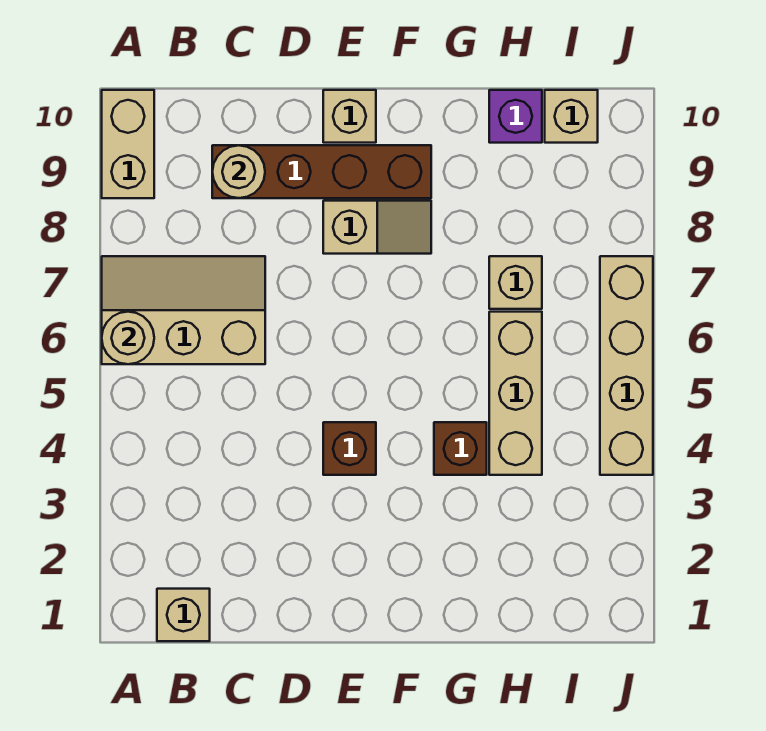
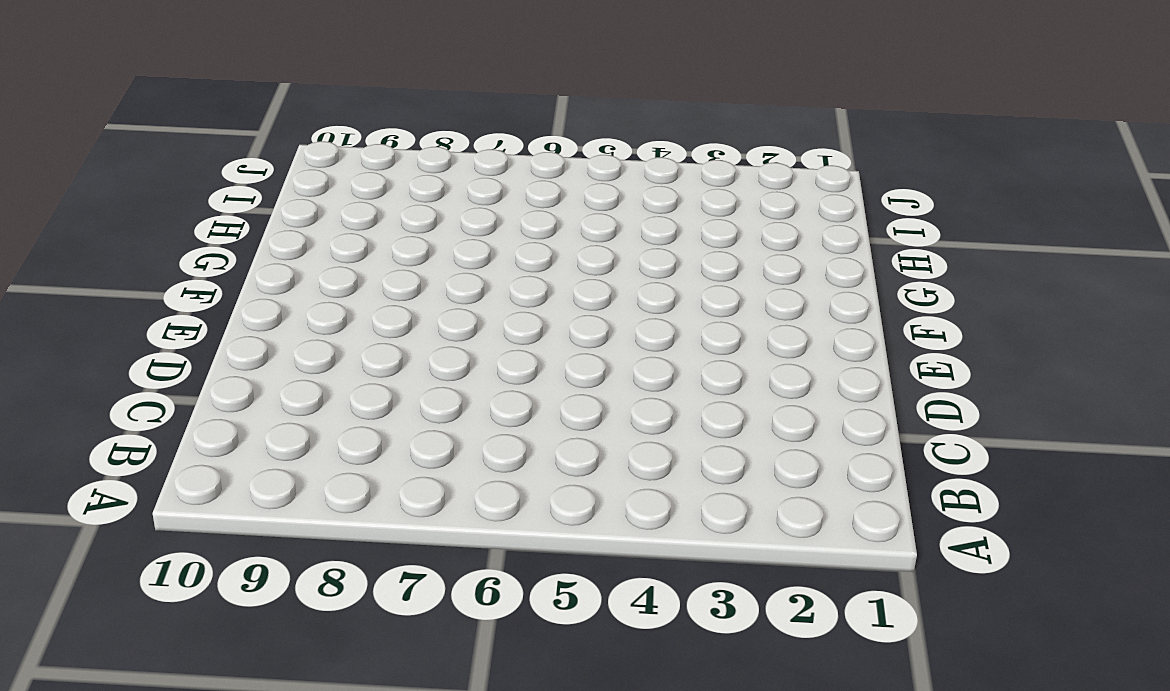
none -> tan slope A6:C7 level 1 top 6
none -> tan brick A9:A10 level 1
none -> tan brick B1 level 1

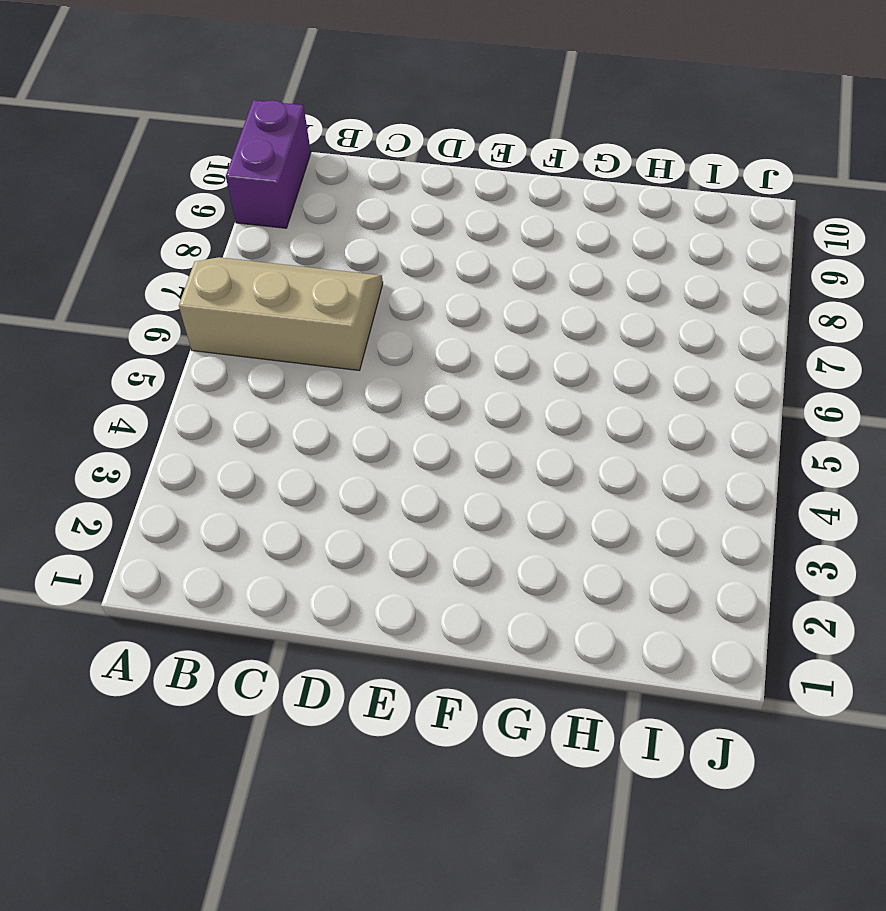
purple brick A9:A10 level 1 -> tan brick A9:A10 level 1
none -> tan brick B1 level 1
none -> brown brick C9:F9 level 1
none -> brown brick E4 level 1

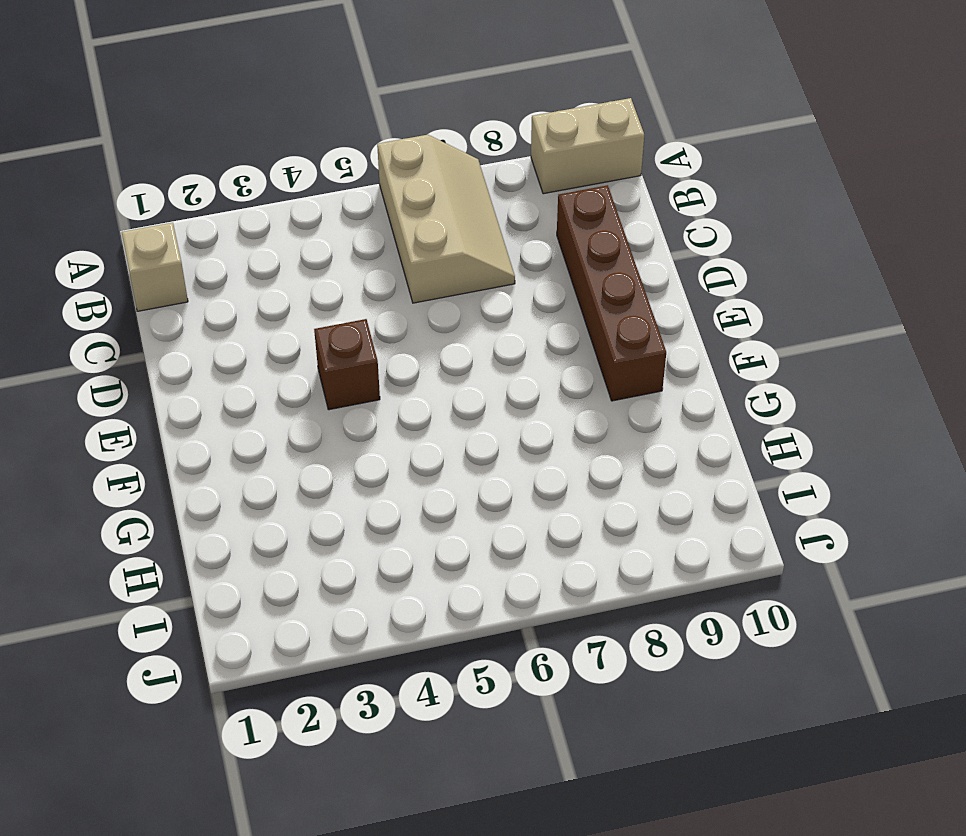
none -> tan slope E8:F8 level 1 top E
none -> tan brick E10 level 1
none -> brown brick G4 level 1

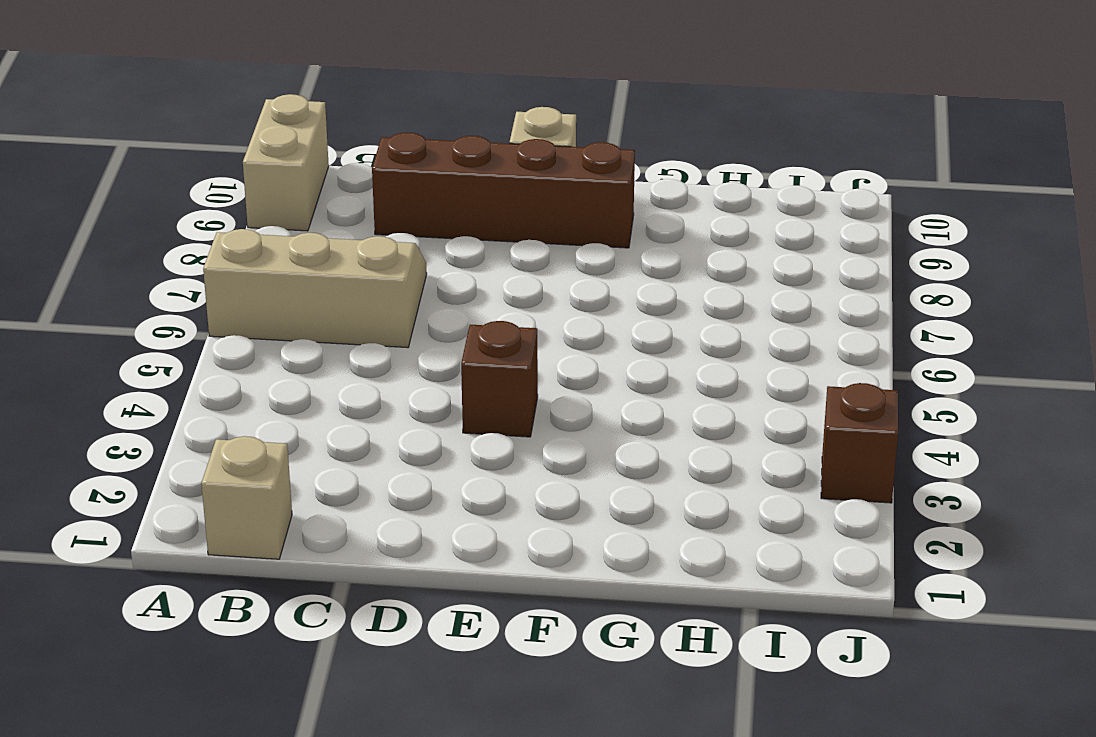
brown brick J3 level 1 -> brown brick G4 level 1
none -> tan slope E8:F8 level 1 top E
none -> tan brick H4:H6 level 1
none -> tan brick H7 level 1

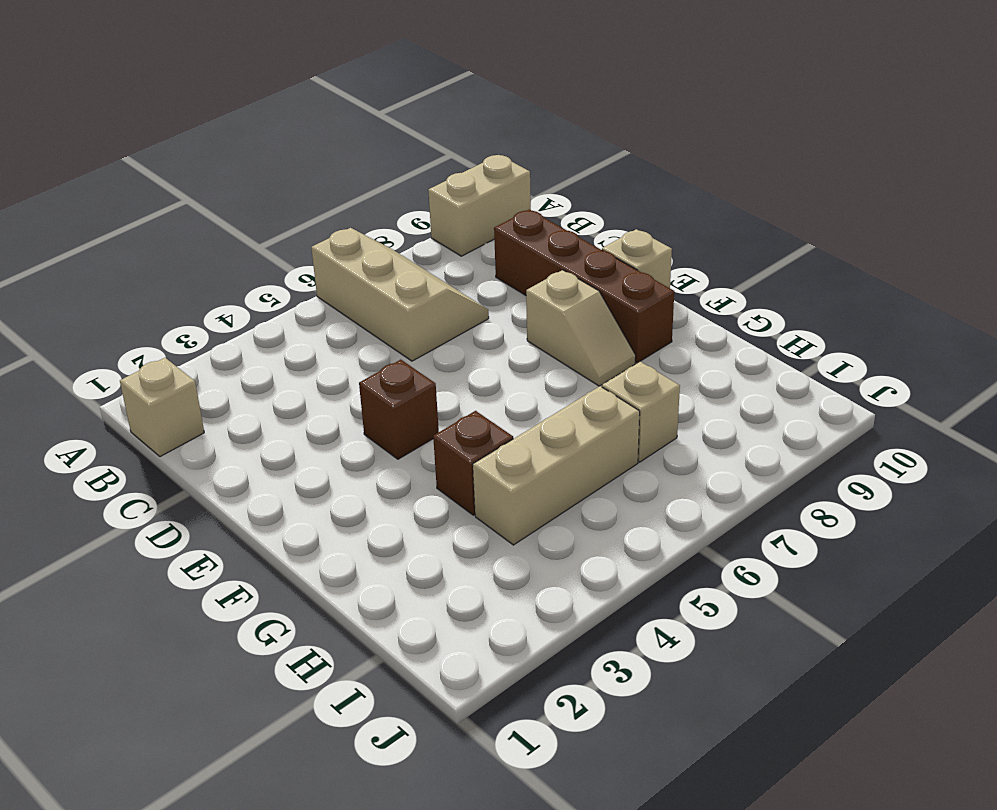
none -> purple brick H10 level 1
none -> tan brick I10 level 1
none -> tan brick J4:J7 level 1

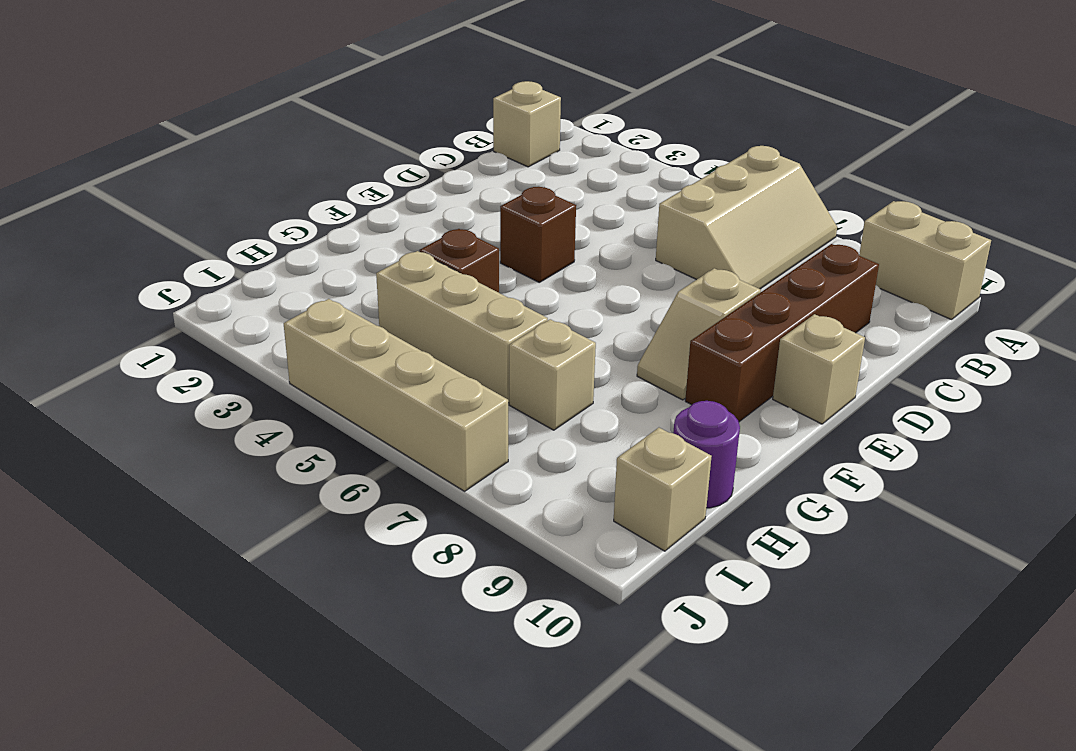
purple round brick H10 level 1 -> purple brick H10 level 1
none -> tan round brick A6 level 2
none -> tan round brick C9 level 2

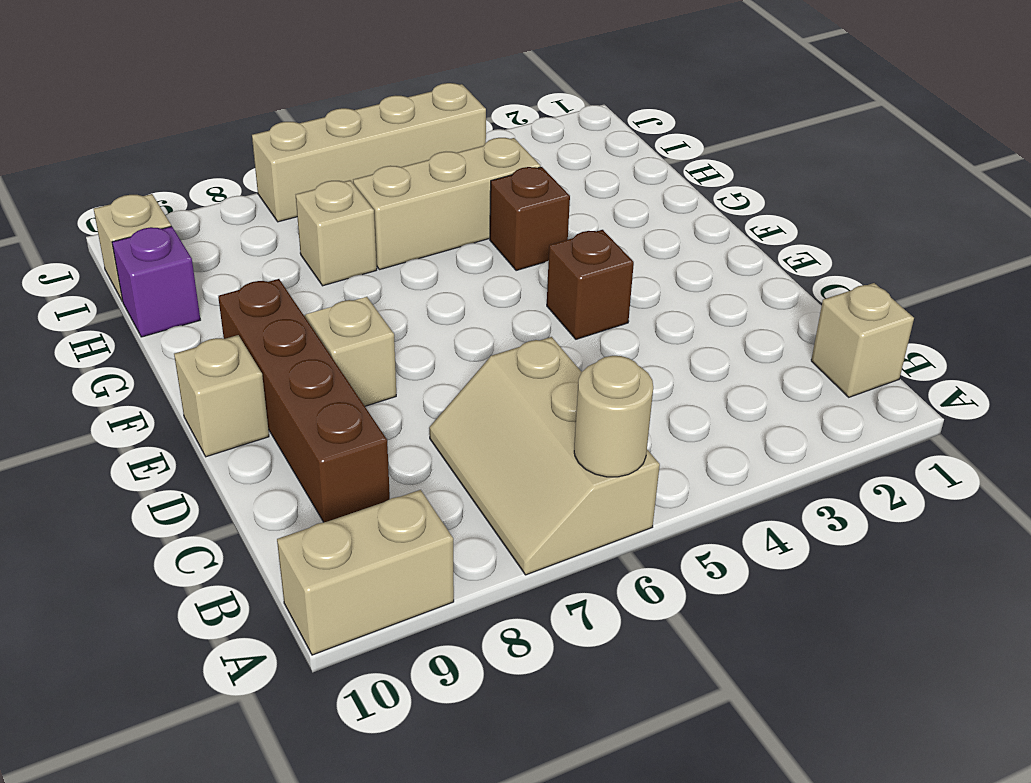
none -> tan round brick C9 level 2

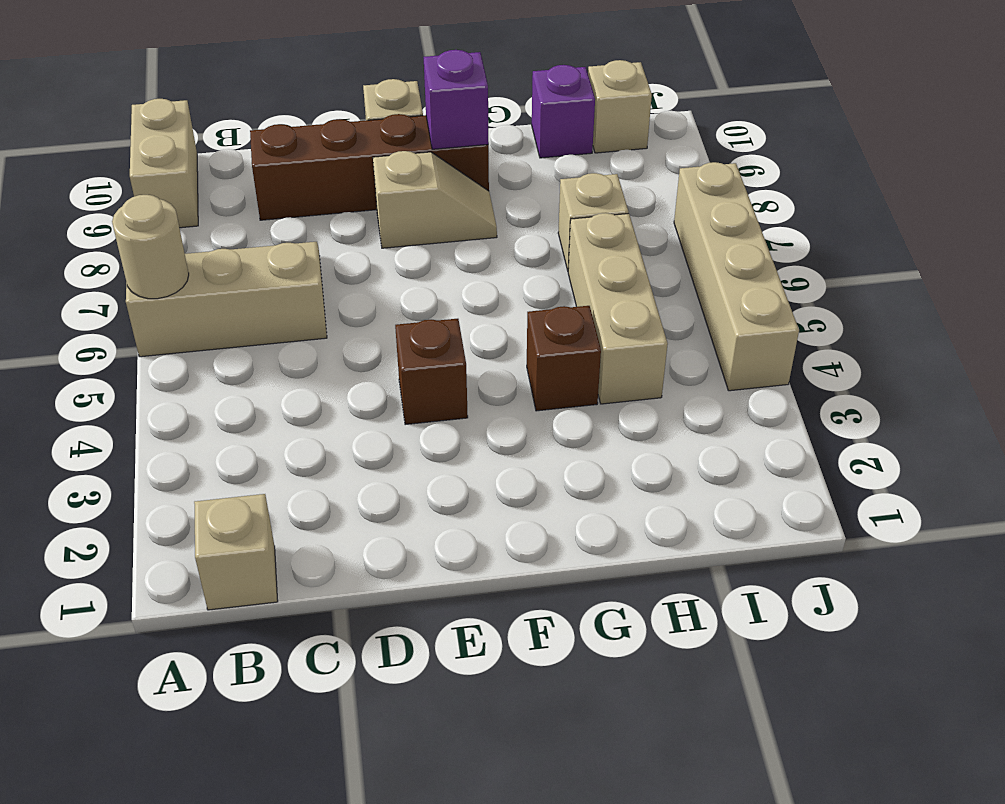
purple brick F9 level 2 -> none
none -> tan round brick C9 level 2

